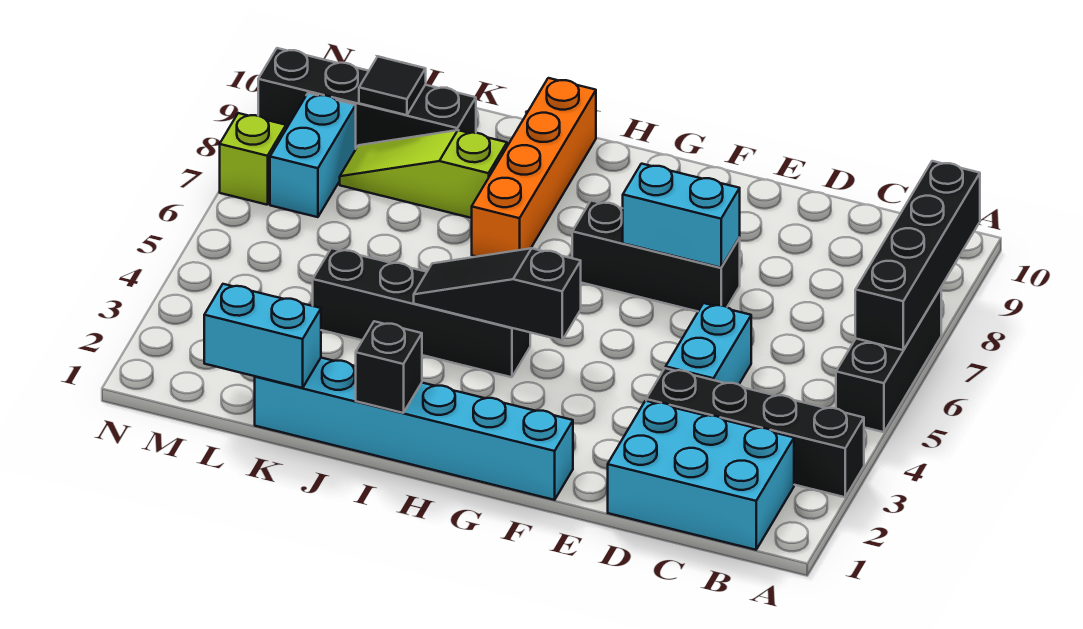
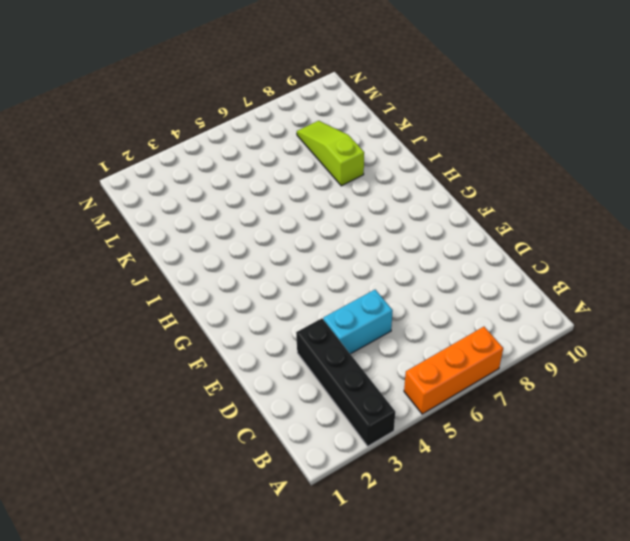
orange brick A5:A7 level 1 -> black brick A5:A7 level 1
none -> cyan brick B1:D2 level 1
none -> black brick E7:G7 level 1
none -> cyan brick F1:K1 level 1

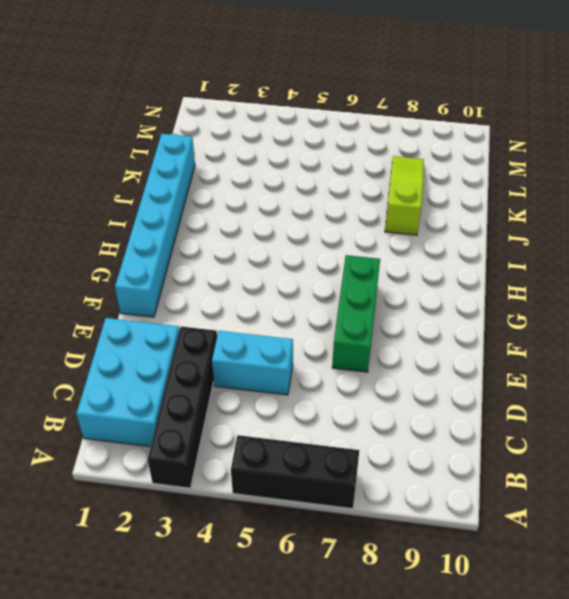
green brick E7:G7 level 1 -> black brick E7:G7 level 1
none -> black brick H4:K4 level 1
none -> orange brick I7:I10 level 1
none -> black brick K9:N9 level 1

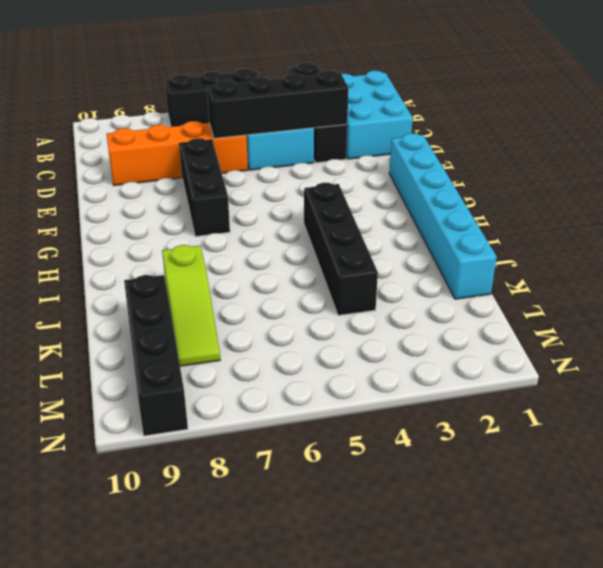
black brick D3:D6 level 2 -> black brick A6:A9 level 2
orange brick D6:D9 level 1 -> orange brick I7:I10 level 1
none -> cyan brick M7:M8 level 1
none -> lime brick N7 level 1
none -> cyan brick E7:F7 level 2

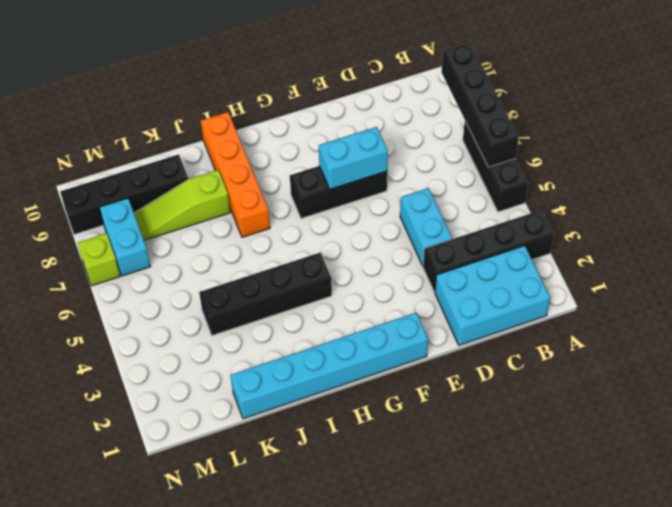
none -> black slope G4:I4 level 2 top G
none -> black brick I1 level 2
none -> cyan brick K1:L1 level 2

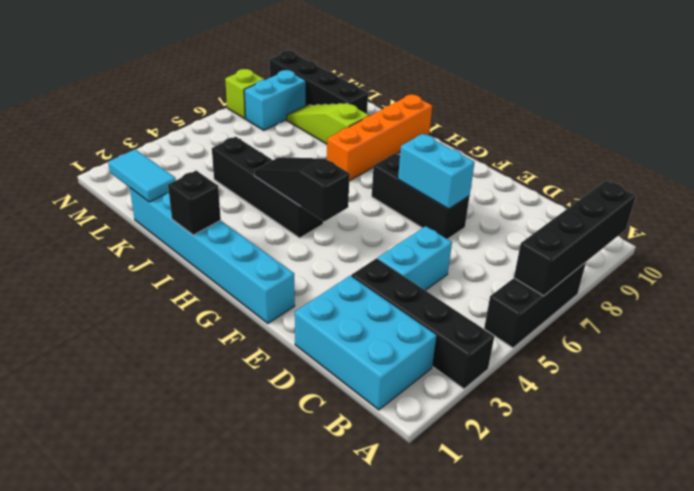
cyan tile K1:L1 level 2 -> cyan brick K1:L1 level 2
none -> black tile L9 level 2

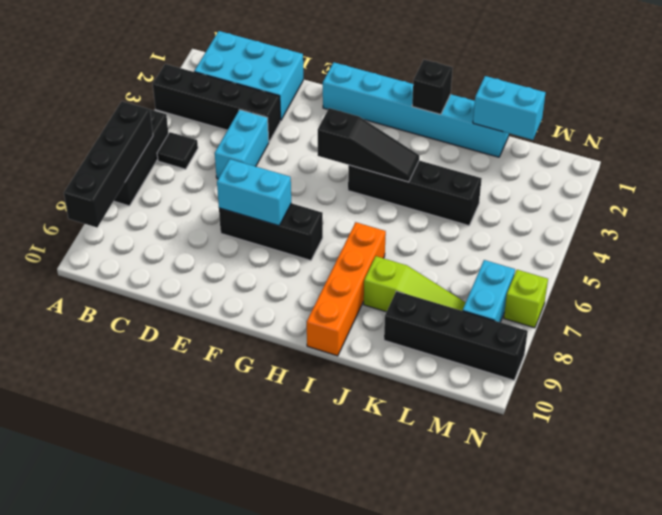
black tile B5 level 1 -> black tile L9 level 2

